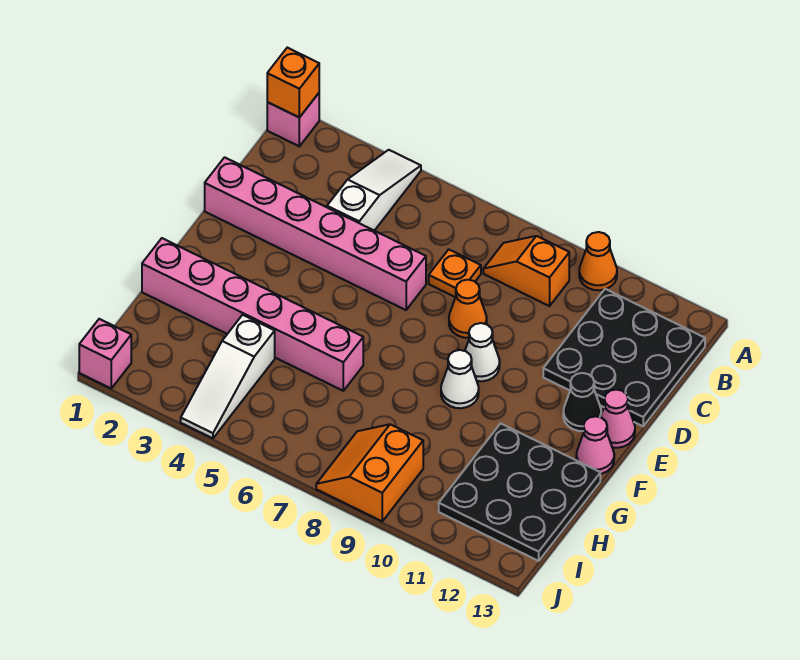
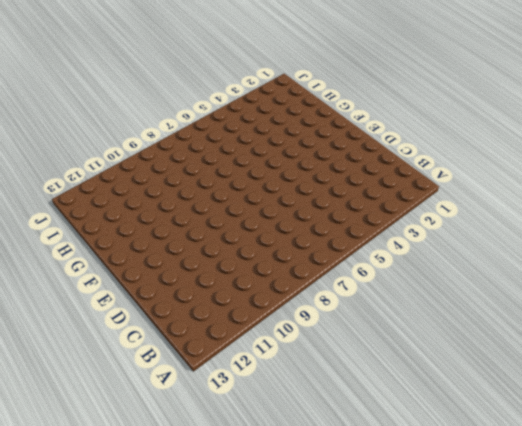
none -> pink brick A1 level 1
none -> white slope A4:C4 level 1 top C
none -> orange cone A10 level 1

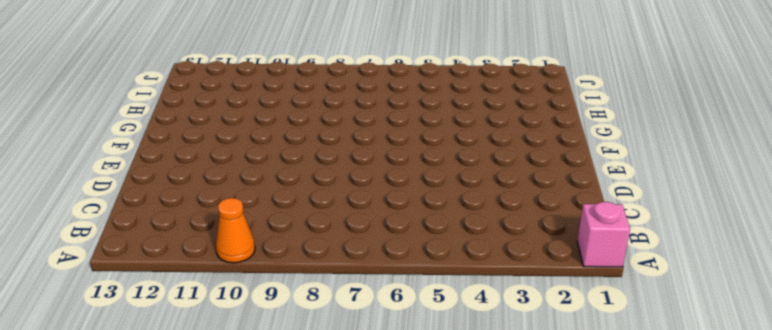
none -> white slope A4:C4 level 1 top C
none -> orange slope B8:B9 level 1 top 9
none -> black plate B11:D13 level 1

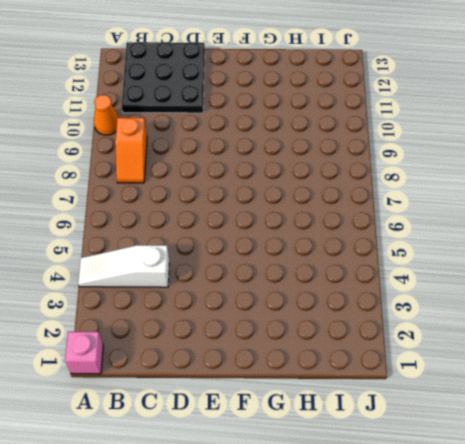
none -> orange plate C7 level 1
none -> pink brick D1:D6 level 1
none -> orange cone D8 level 1

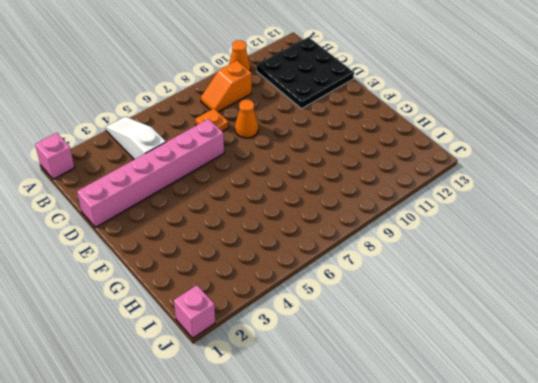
none -> white cone E9 level 1
none -> black cone E12 level 1
none -> pink cone E13 level 1

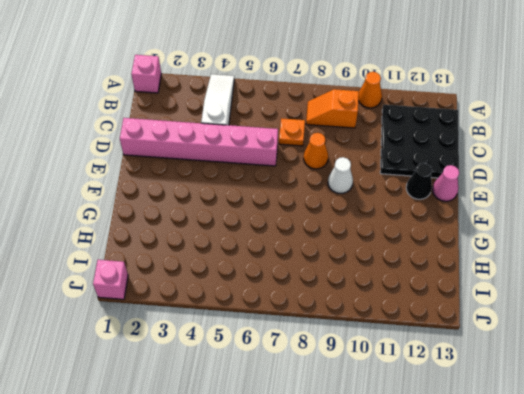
none -> white cone F9 level 1
none -> pink cone F13 level 1
none -> pink brick G1:G6 level 1

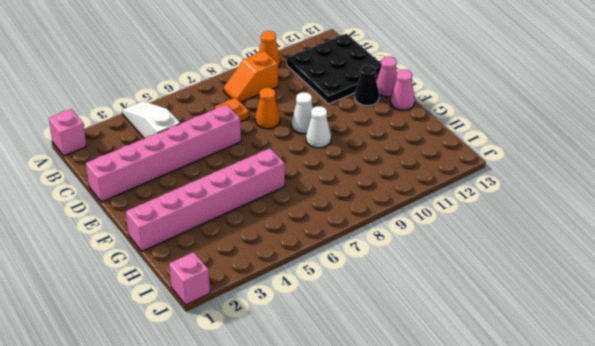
none -> black plate G11:I13 level 1
none -> white slope H4:J4 level 1 top H
none -> orange slope I8:J9 level 1 top 9

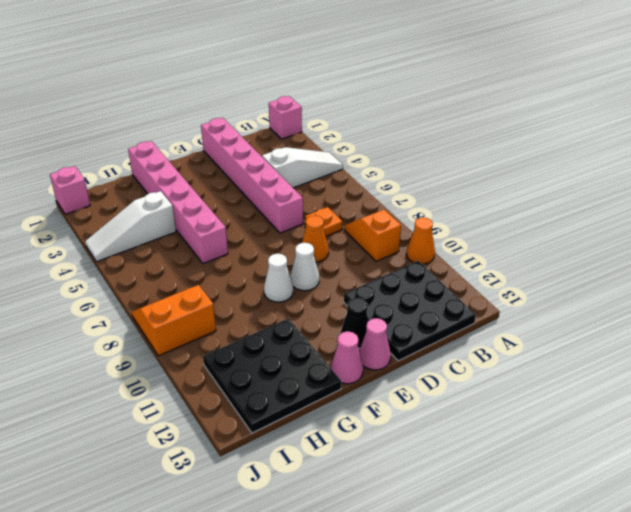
none -> orange brick A1 level 2

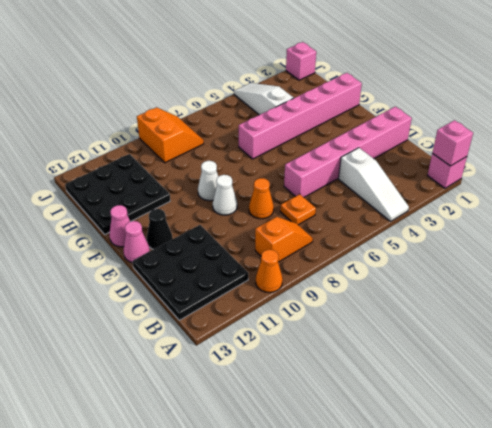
pink brick A1 level 2 -> orange brick A1 level 2

